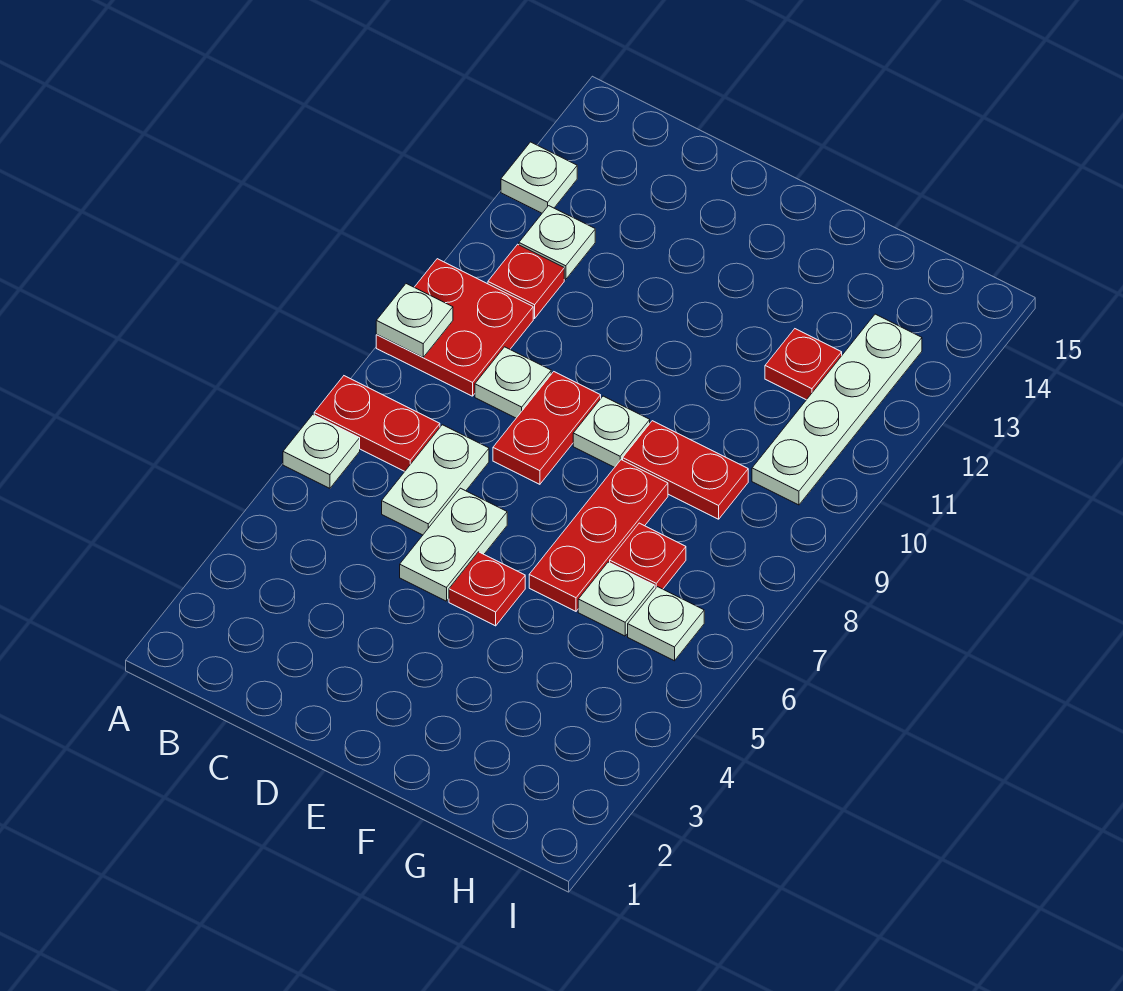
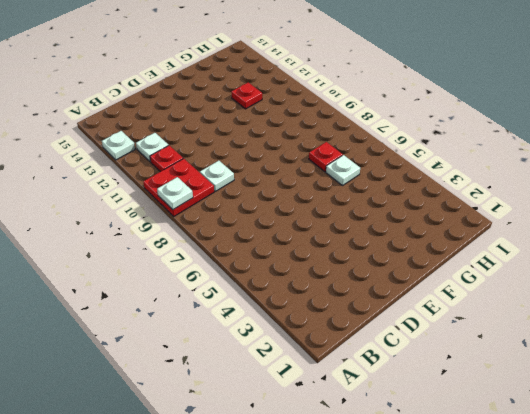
none -> white plate A6 level 1
none -> red plate A7:B7 level 1
none -> white plate C6:C7 level 1

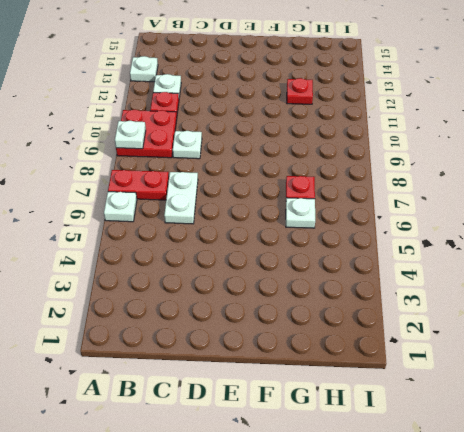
none -> white plate D5:D6 level 1
none -> red plate D8:D9 level 1
none -> red plate E5 level 1

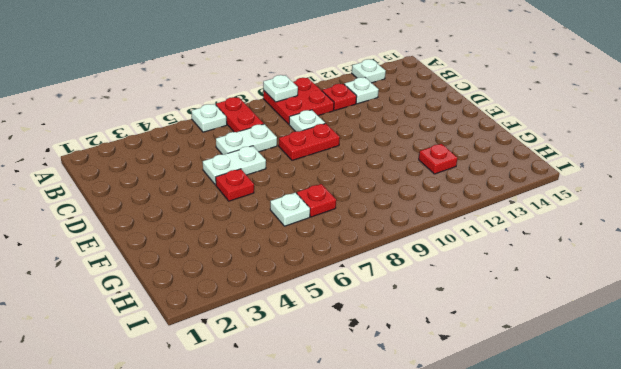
none -> white plate E9 level 1
none -> red plate F6:F8 level 1
none -> red plate F9:G9 level 1

